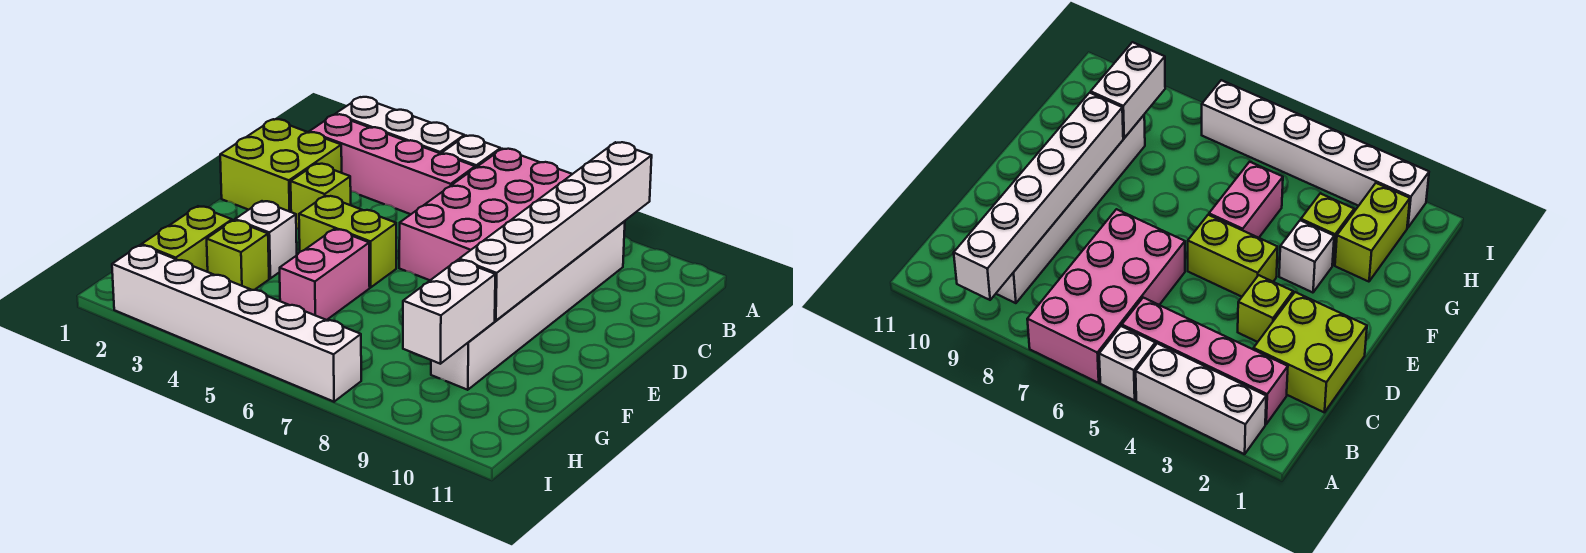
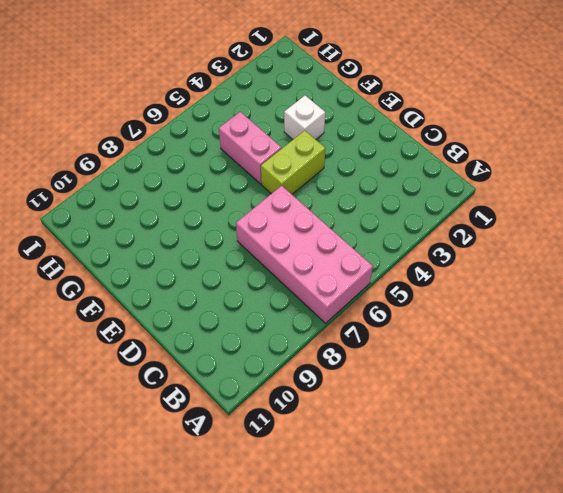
none -> white brick A2:A4 level 1
none -> white brick A5 level 1
none -> pink brick B2:B5 level 1

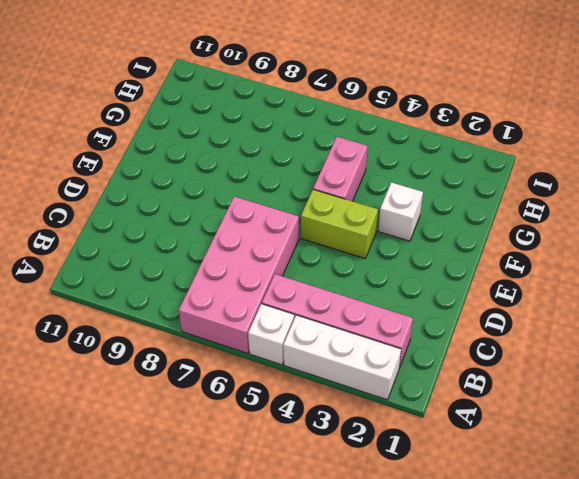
none -> white brick B9:G9 level 1
none -> lime brick C1:D2 level 1
none -> lime brick D3 level 1

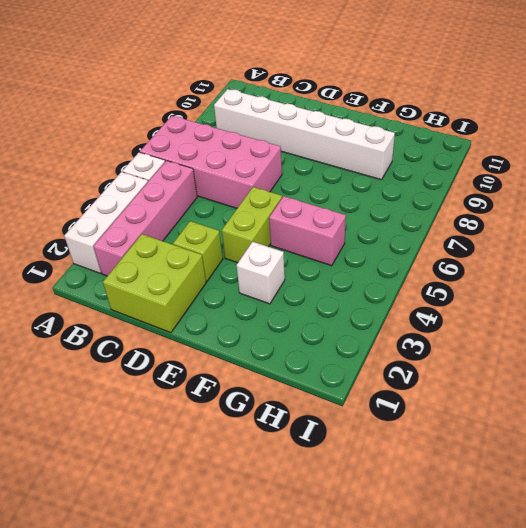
none -> lime brick G2:H2 level 1
none -> lime brick G3 level 1
none -> white brick I2:I7 level 1

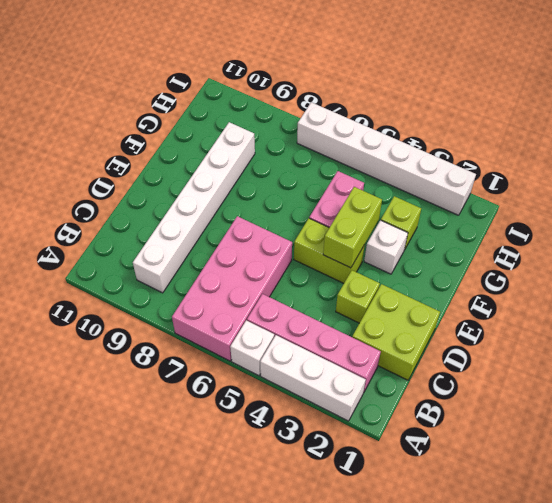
lime brick E4:F4 level 2 -> lime brick G2:H2 level 1
none -> white brick A9:F9 level 2
none -> white brick G9:H9 level 2

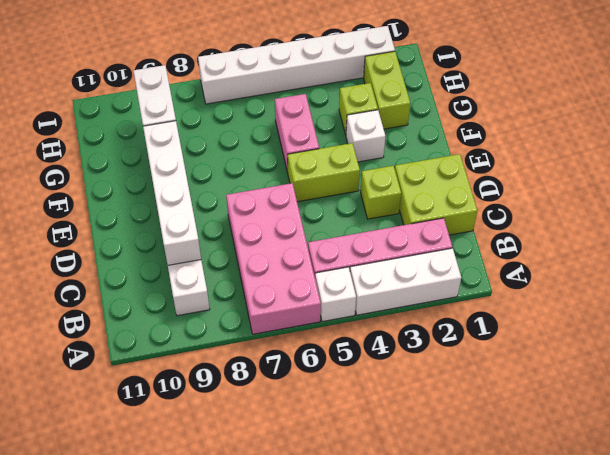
white brick C9:F9 level 2 -> white brick A9:F9 level 2

